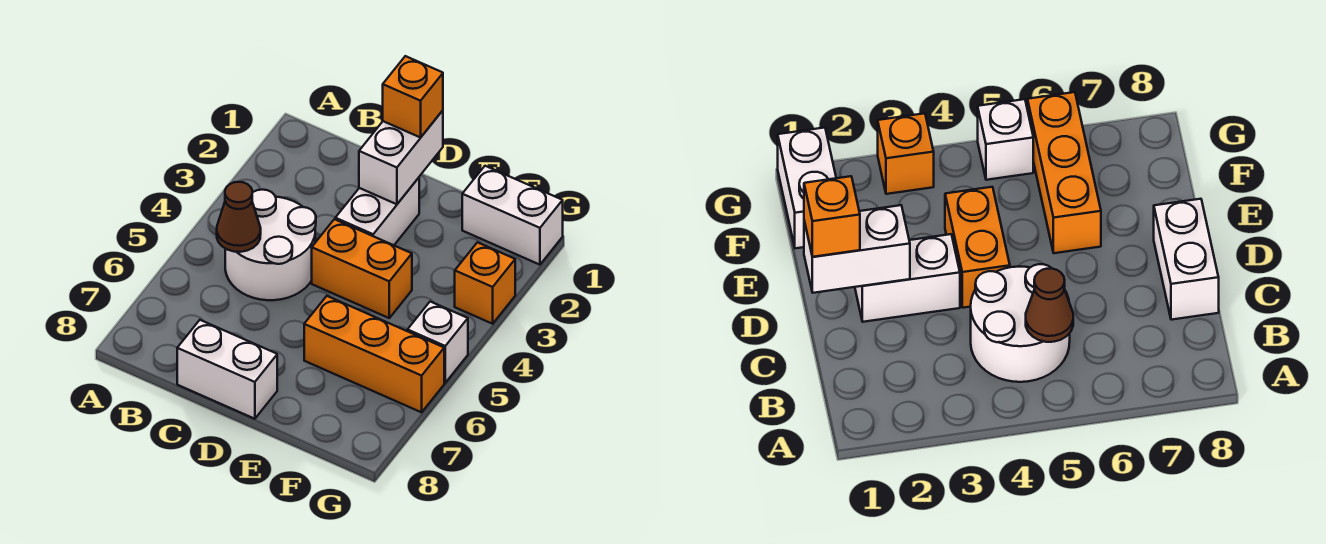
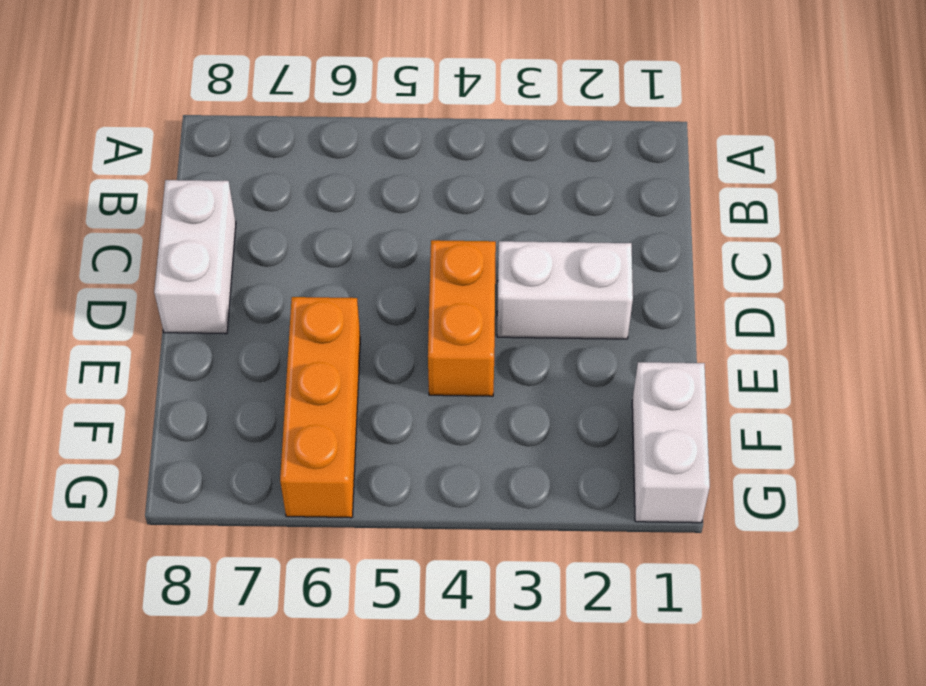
none -> white round brick B4:C5 level 1
none -> orange brick G3 level 1

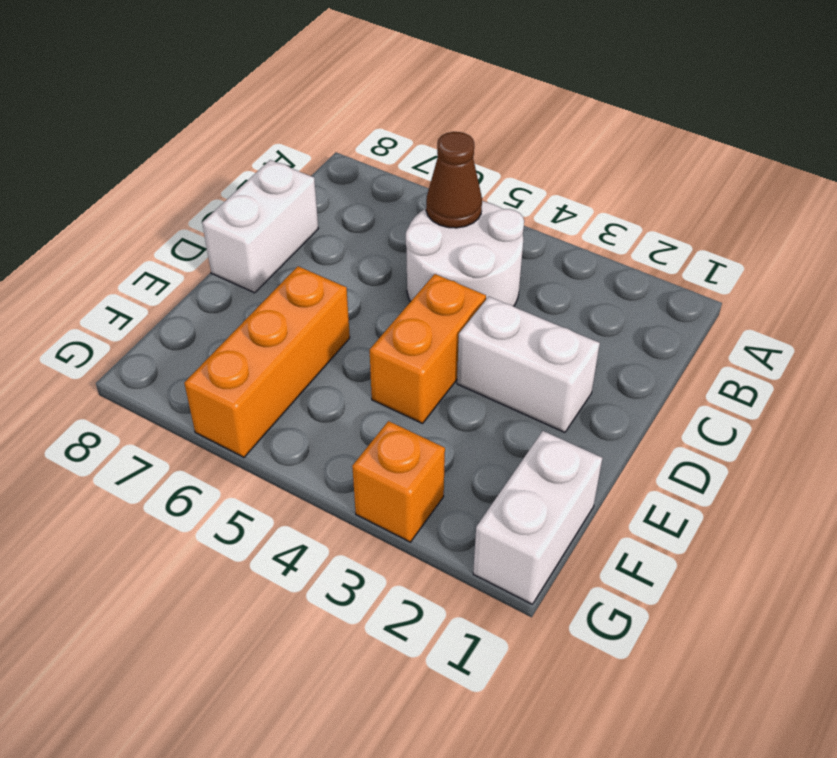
none -> white brick G5 level 1
none -> white brick D1:D2 level 2

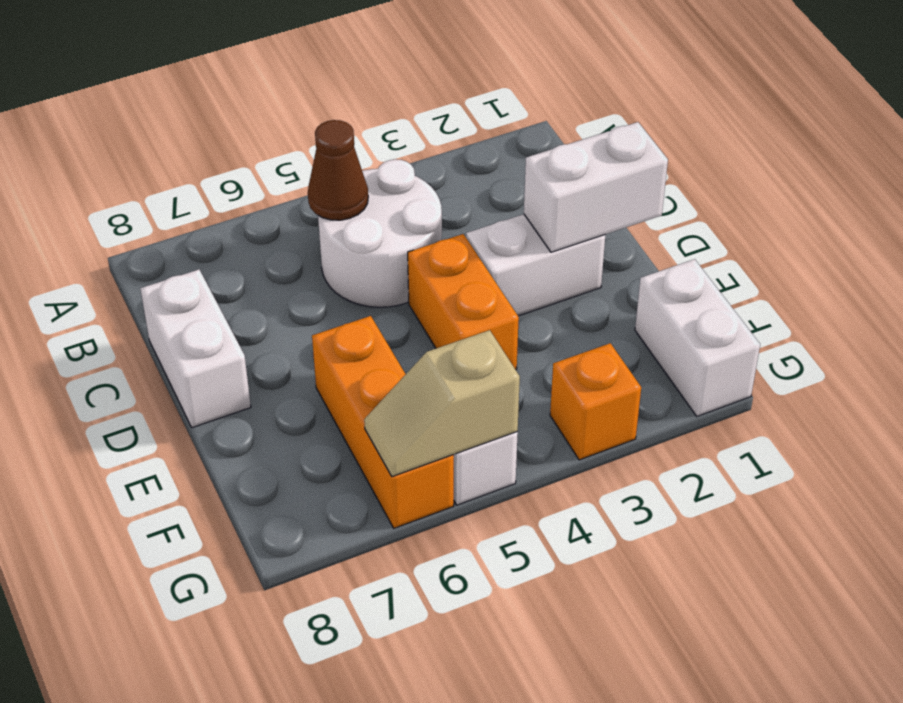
tan slope G5:G6 level 2 top 5 -> none
none -> orange brick D1 level 3

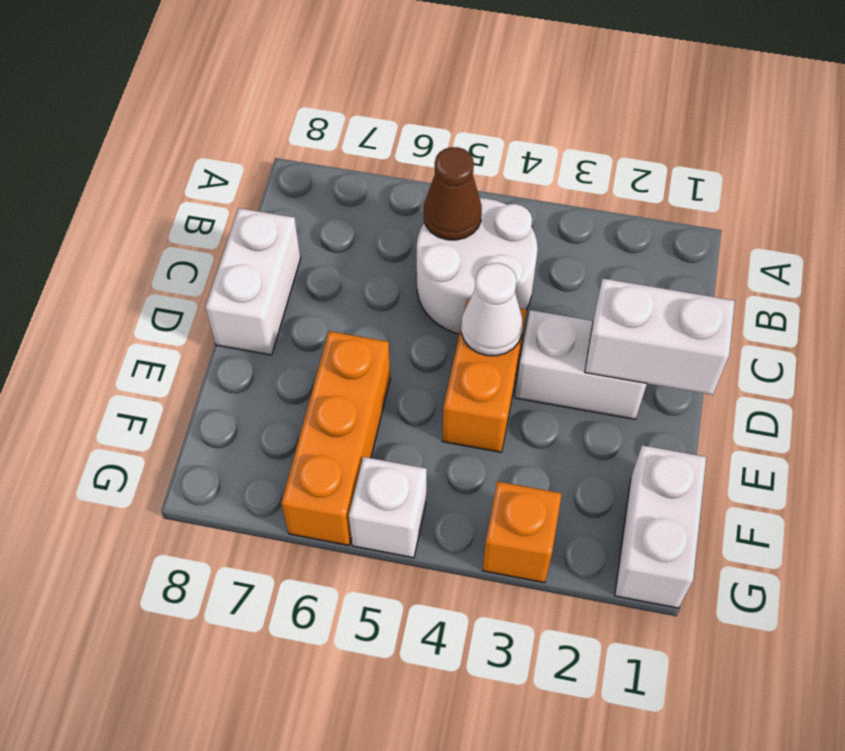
white cone D4 level 2 -> none
none -> orange brick D1 level 3

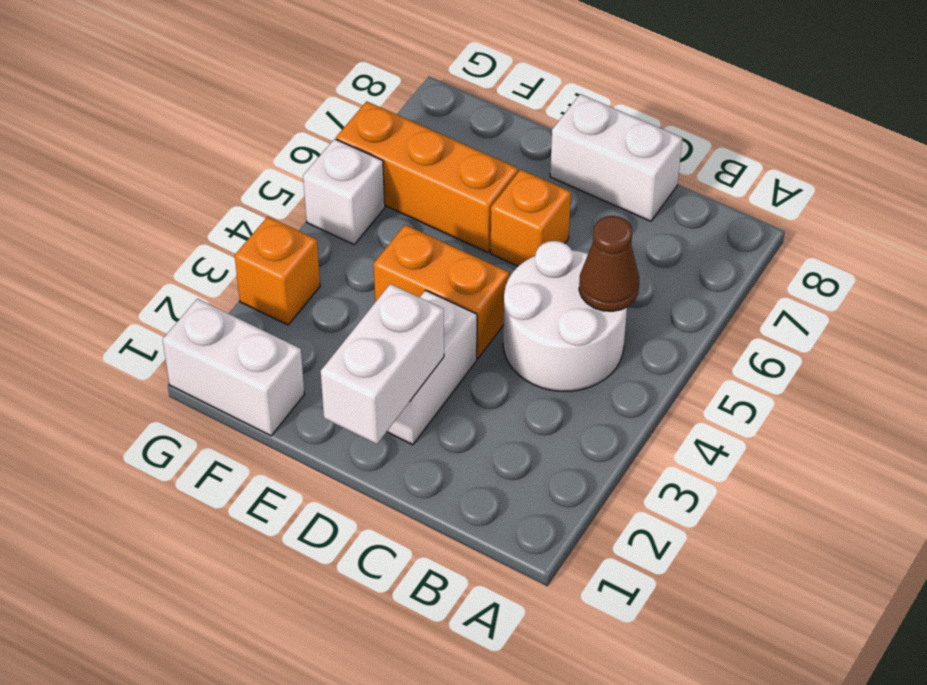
orange brick D6 level 1 -> orange brick D1 level 3

